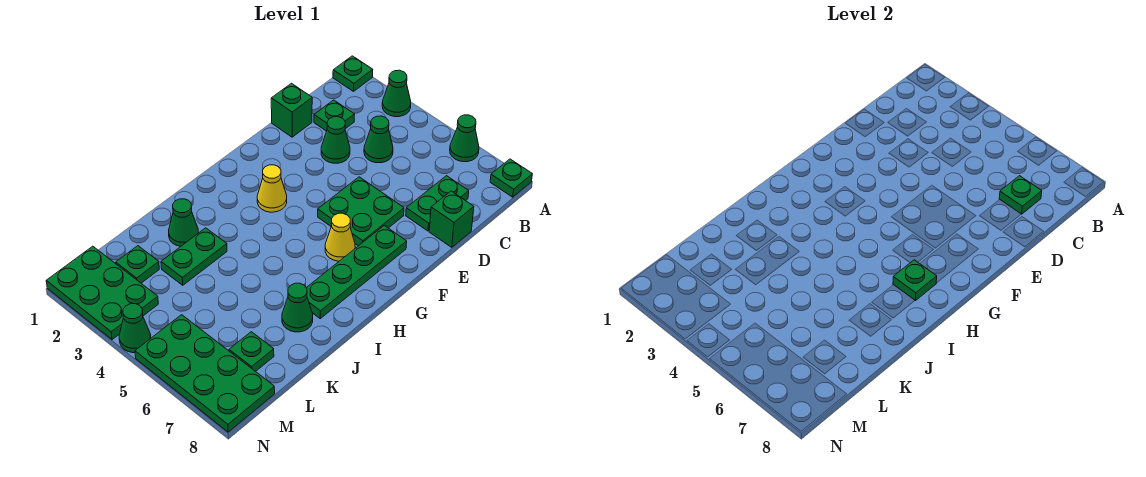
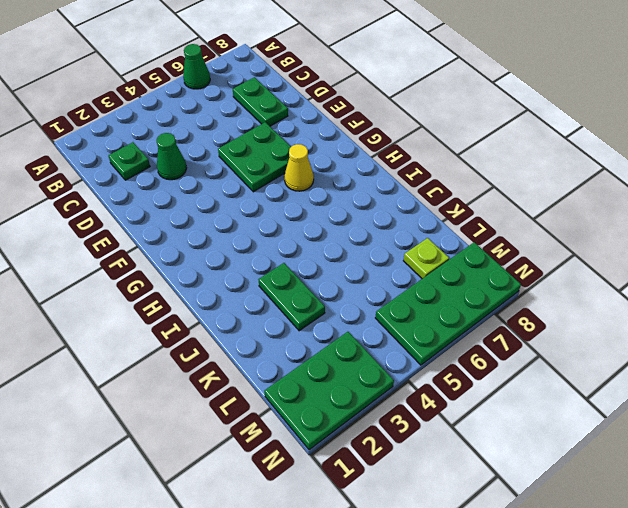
lime plate L7 level 1 -> green plate L7 level 1
none -> green plate A1 level 1
none -> green cone A3 level 1
none -> green plate A8 level 1

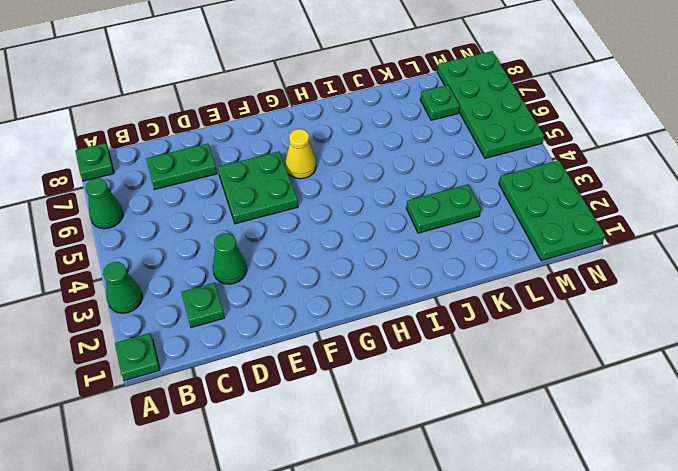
none -> green cone C4 level 1
none -> green brick D1 level 1
none -> green brick D8 level 1

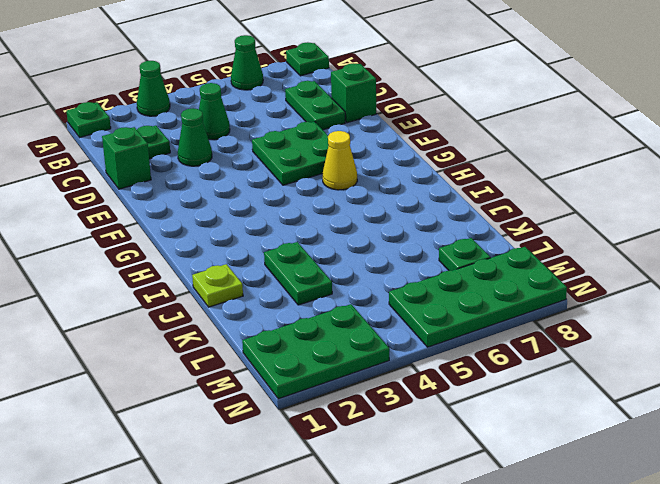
lime plate J1 level 1 -> none
none -> green plate F7:I7 level 1
none -> yellow cone G3 level 1
none -> green cone J2 level 1

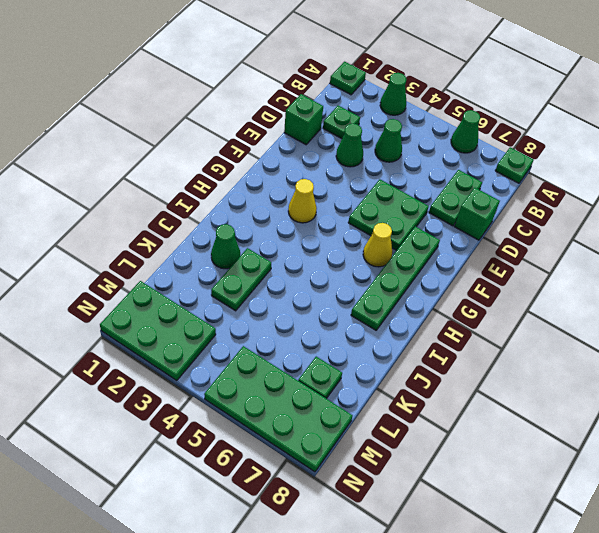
none -> green cone J7 level 1
none -> green plate L2 level 1
none -> green cone N4 level 1

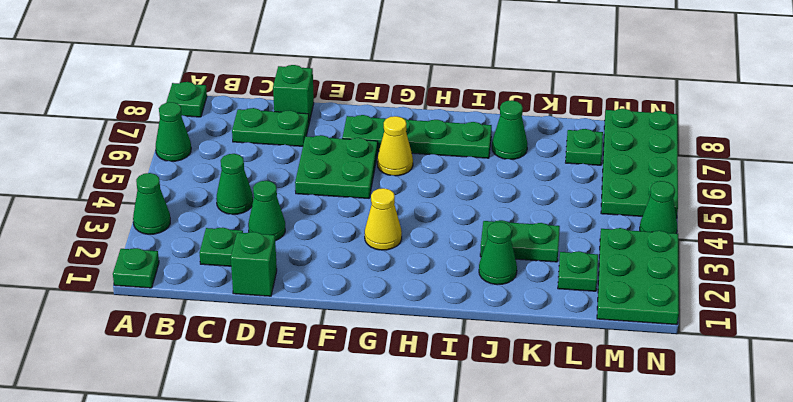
none -> green plate C7 level 2
none -> green plate H7 level 2

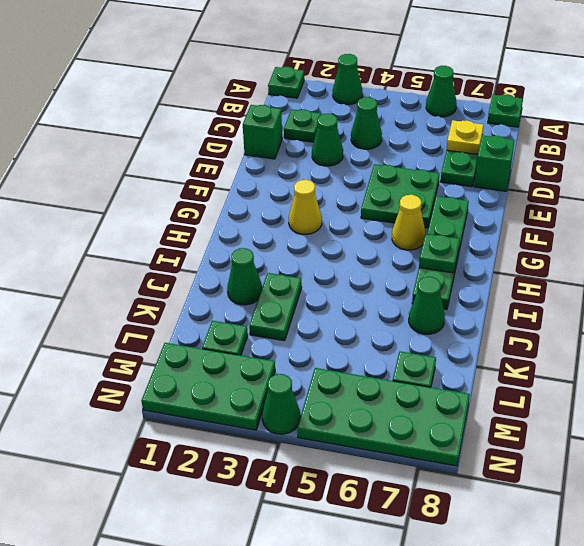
yellow plate C7 level 2 -> green plate C7 level 2

